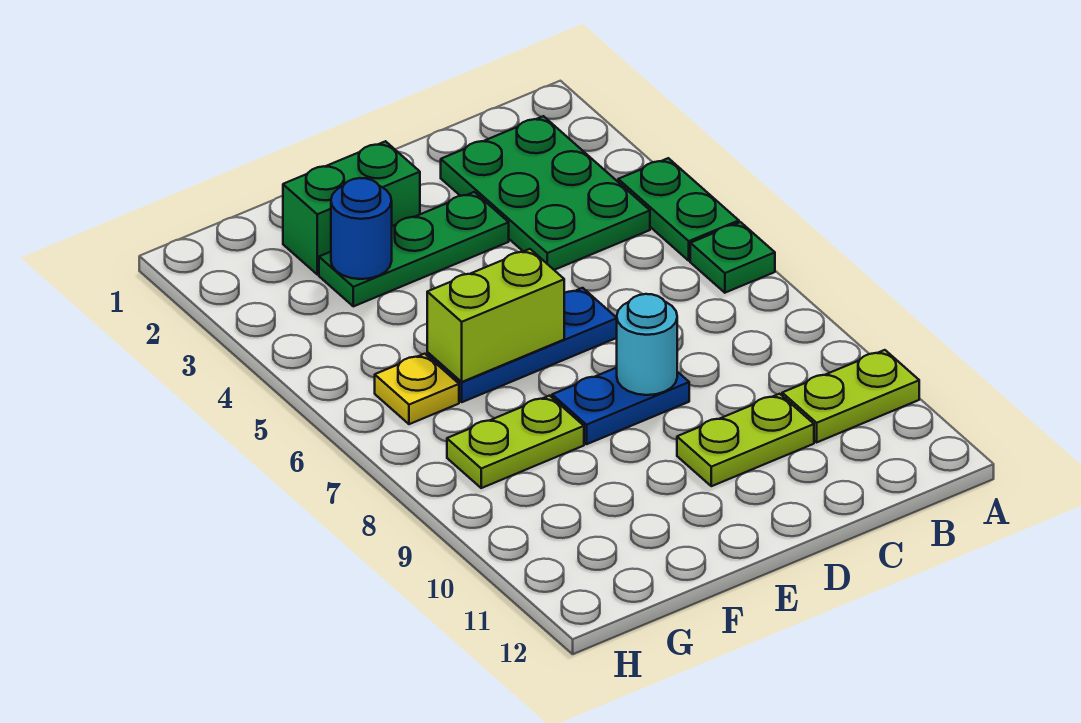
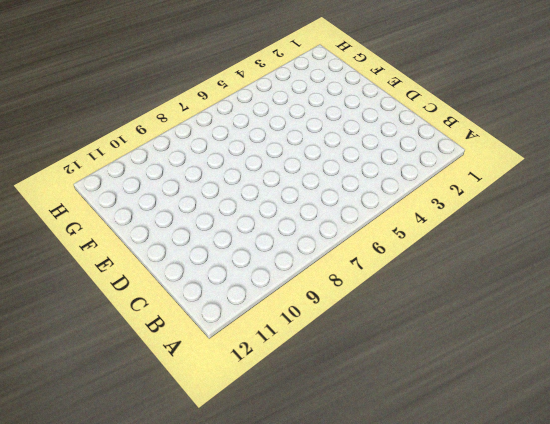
none -> green plate A4:A5 level 1
none -> green plate A6 level 1
none -> lime plate A10:B10 level 1

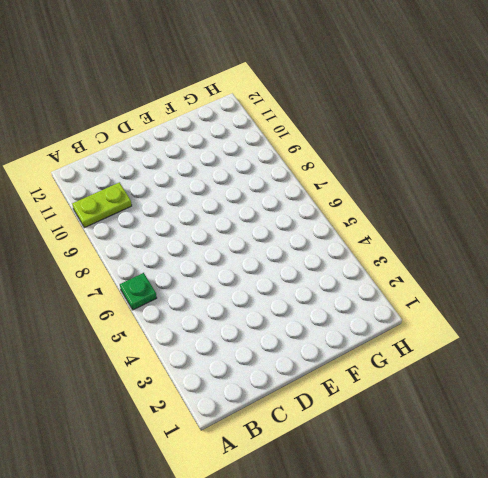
none -> green plate A4:A5 level 1
none -> green plate B2:C4 level 1
none -> lime plate C10:D10 level 1

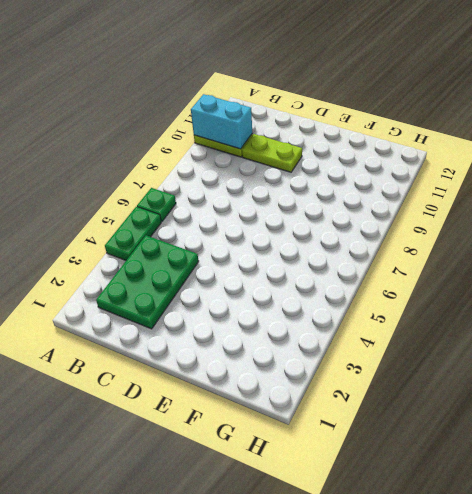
cyan brick A10:B10 level 2 -> none
none -> green plate D3:F3 level 1
none -> blue plate D6:F6 level 1
none -> blue plate D8:E8 level 1

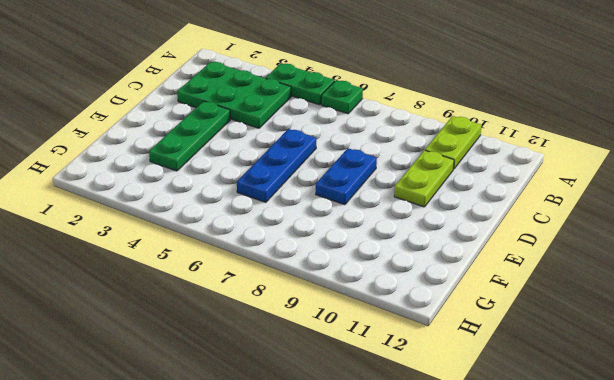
none -> green brick E2:F2 level 1
none -> lime plate F8:G8 level 1
none -> yellow plate G6 level 1

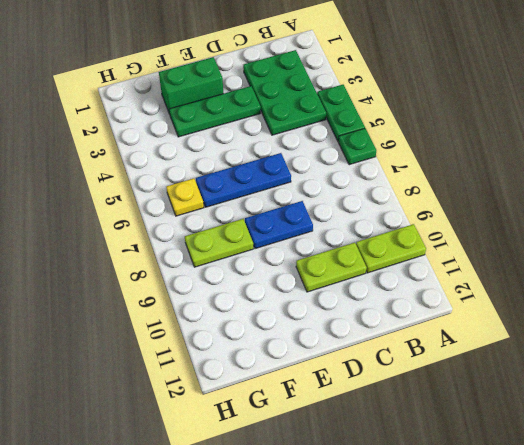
none -> cyan round brick D8 level 2
none -> lime brick E6:F6 level 2
none -> blue round brick F3 level 2

